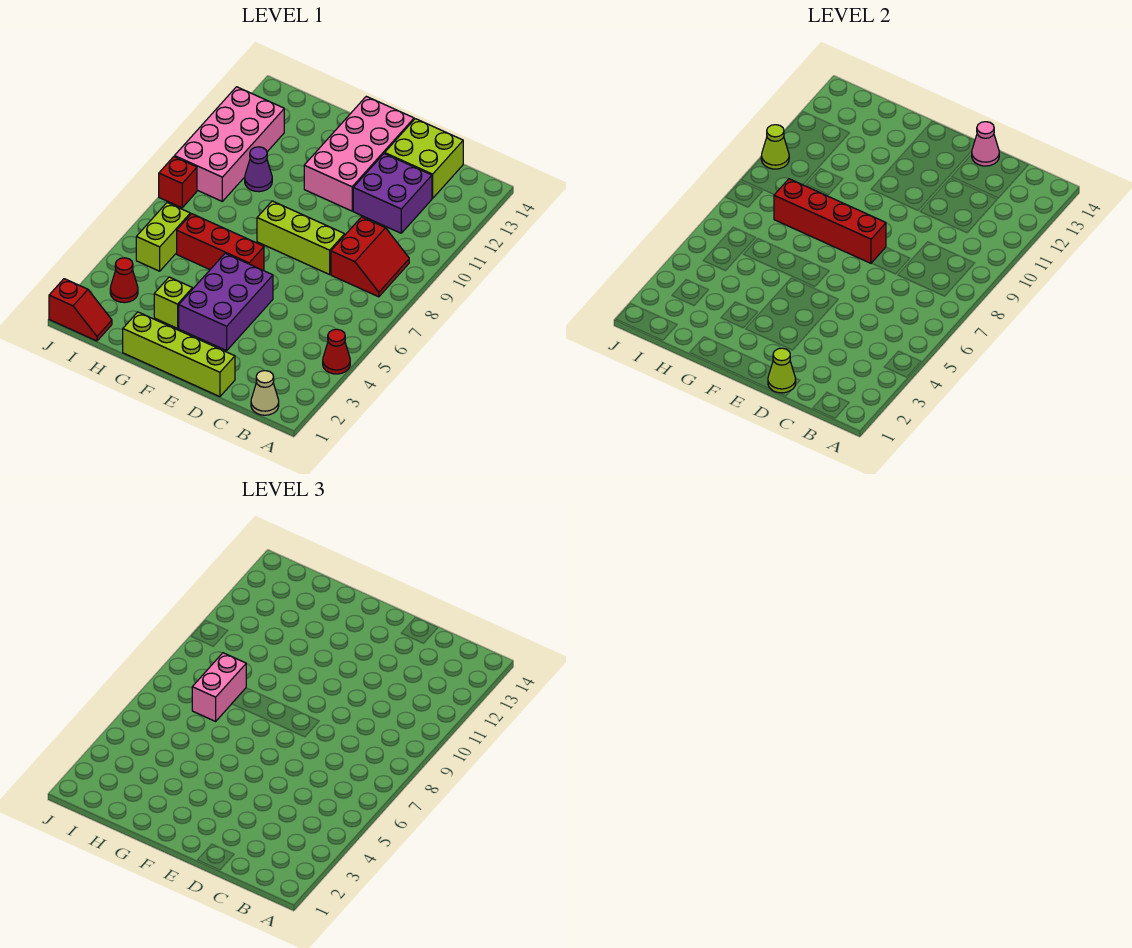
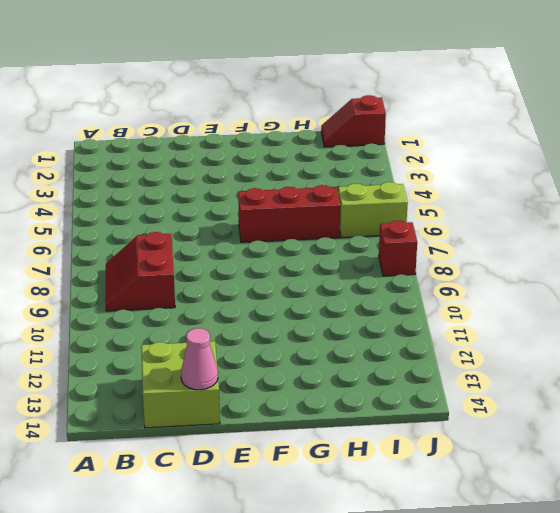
lime brick I6:J6 level 1 -> lime brick I5:I6 level 1
none -> red cone A4 level 1
none -> tan cone B1 level 1
none -> purple brick C11:D12 level 1

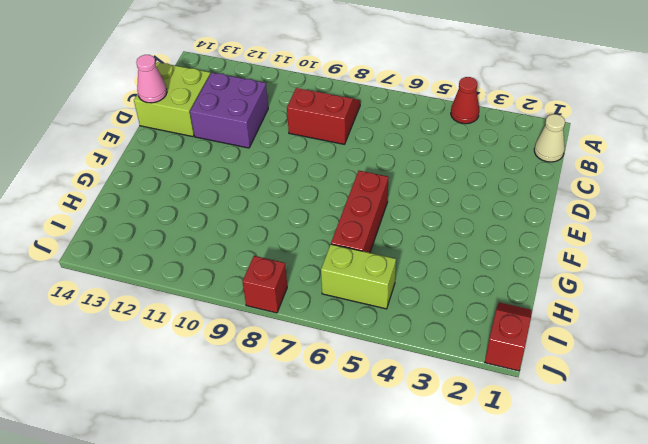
none -> lime brick D1:G1 level 1
none -> lime brick D8:F8 level 1
none -> purple brick E3:F5 level 1

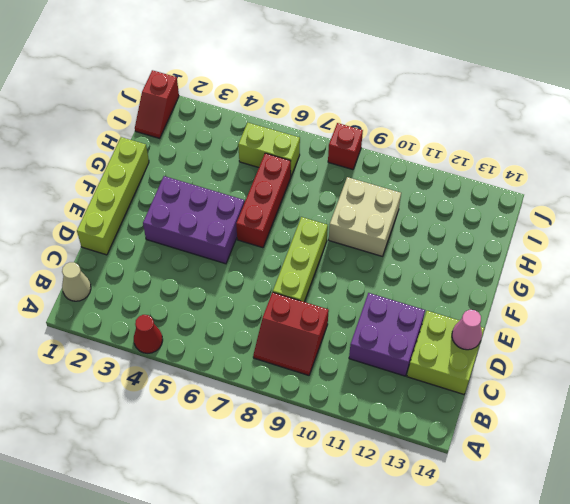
tan brick G9:H10 level 1 -> purple cone H10 level 1
none -> pink brick E11:F14 level 1
none -> lime brick G3 level 1
none -> red cone I3 level 1

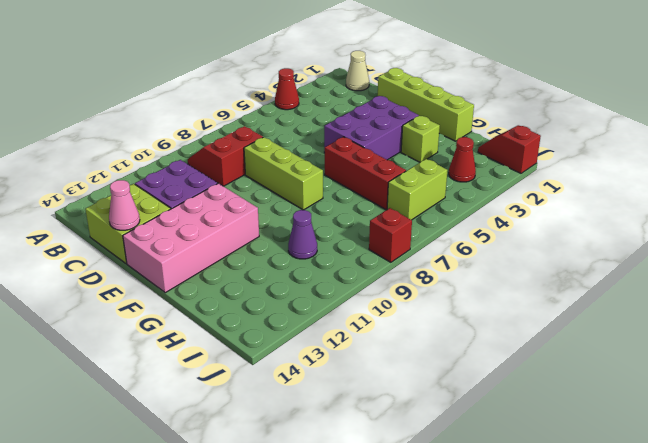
none -> pink brick I9:J12 level 1
none -> lime cone D1 level 2
none -> red brick E8:H8 level 2

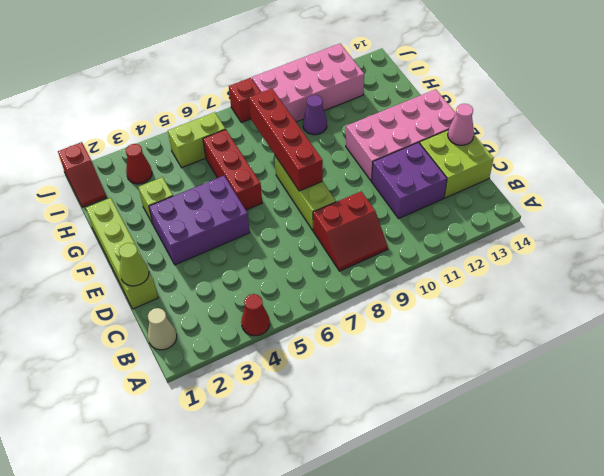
none -> lime cone J10 level 2
none -> pink brick H7:H8 level 3

